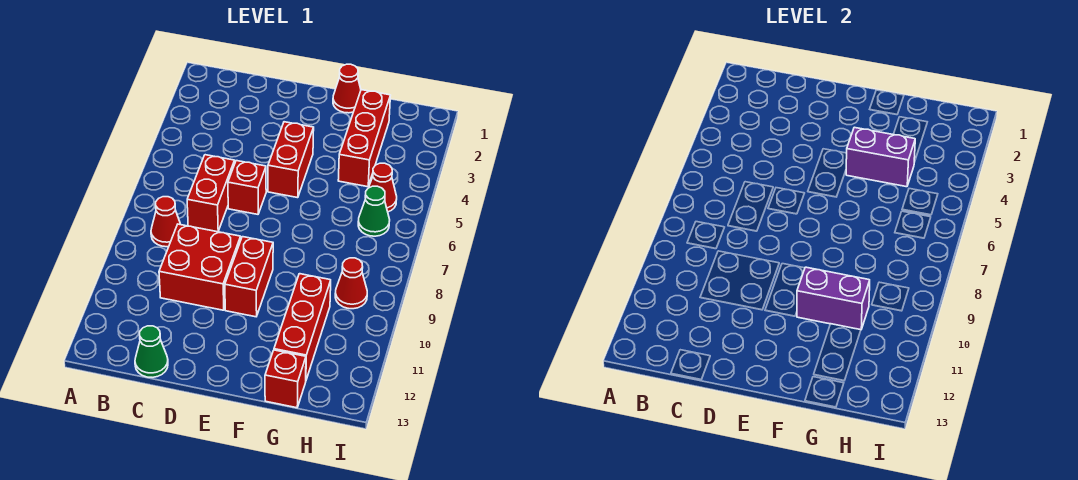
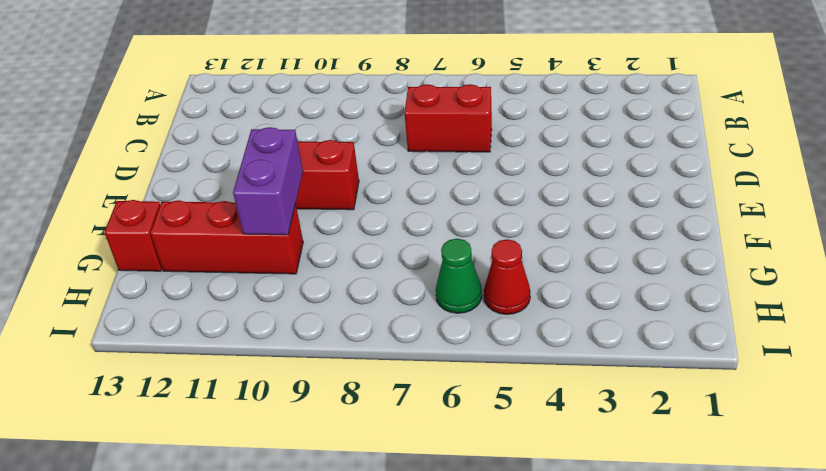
none -> red cone B8 level 1
none -> red brick C9:D10 level 1
none -> green cone C13 level 1

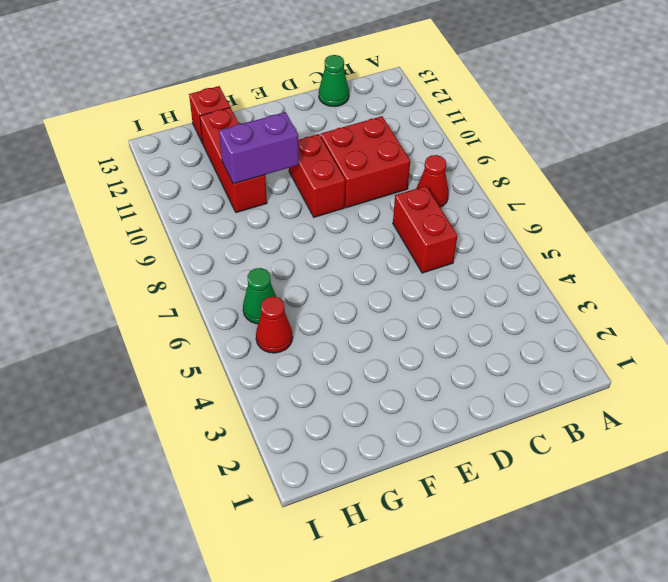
none -> red brick D6 level 1
none -> red brick E4:E5 level 1
none -> red cone F1 level 1

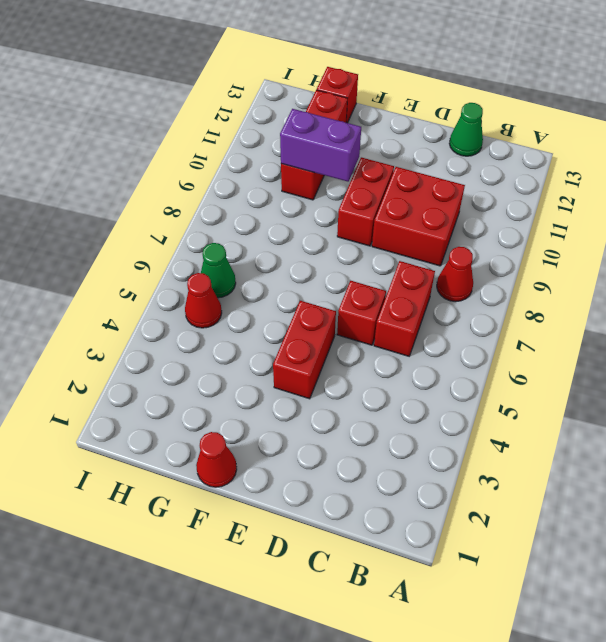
none -> red brick G2:G4 level 1
none -> red cone H9 level 1
none -> purple brick F4:G4 level 2

